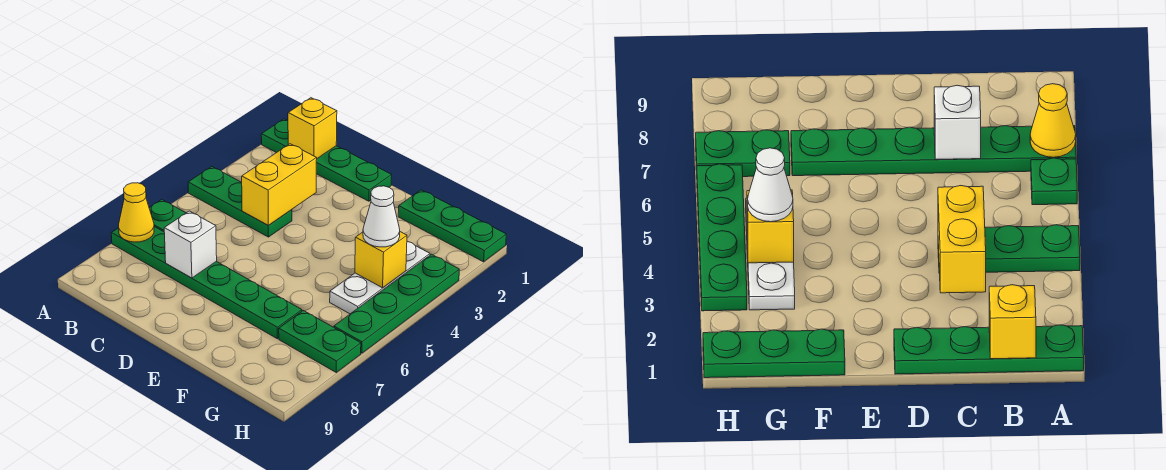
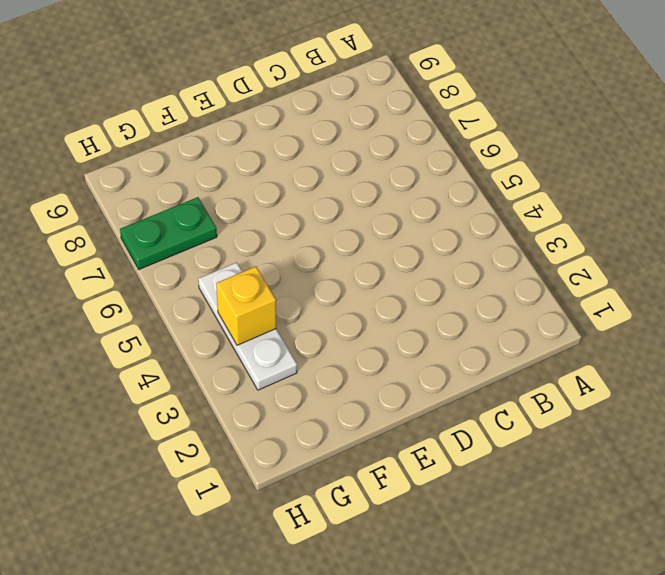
none -> green plate A1:D1 level 1
none -> green plate A4:C4 level 1
none -> green plate A6 level 1

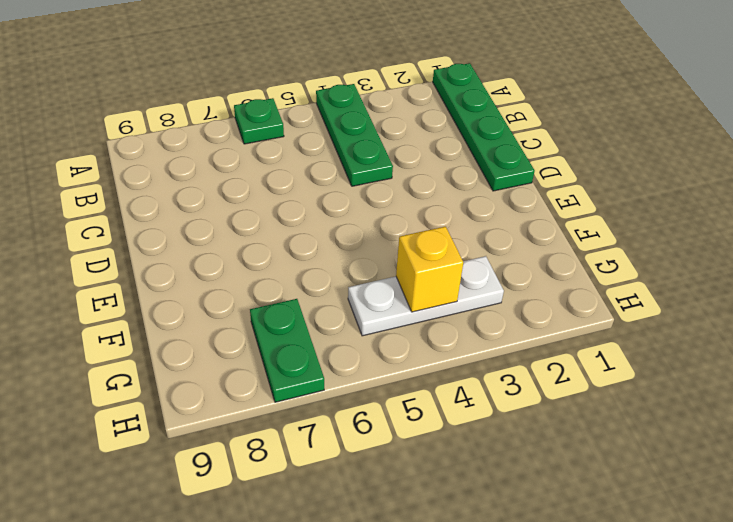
none -> green plate A7:F7 level 1
none -> green plate F1:H1 level 1
none -> green plate H3:H6 level 1

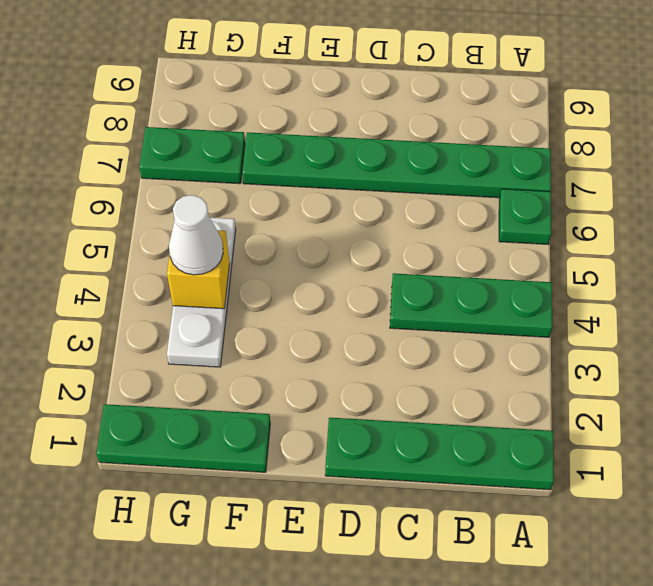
none -> green plate H3:H6 level 1
none -> yellow cone A7 level 2
none -> yellow brick B1 level 2

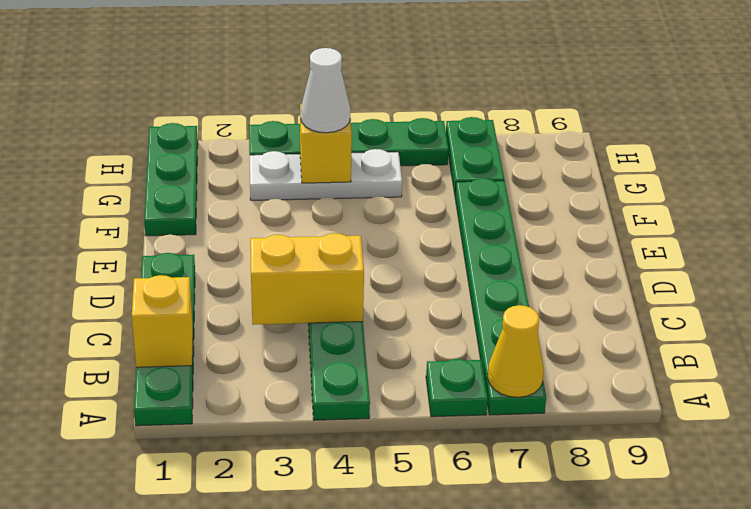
none -> white brick C7 level 2

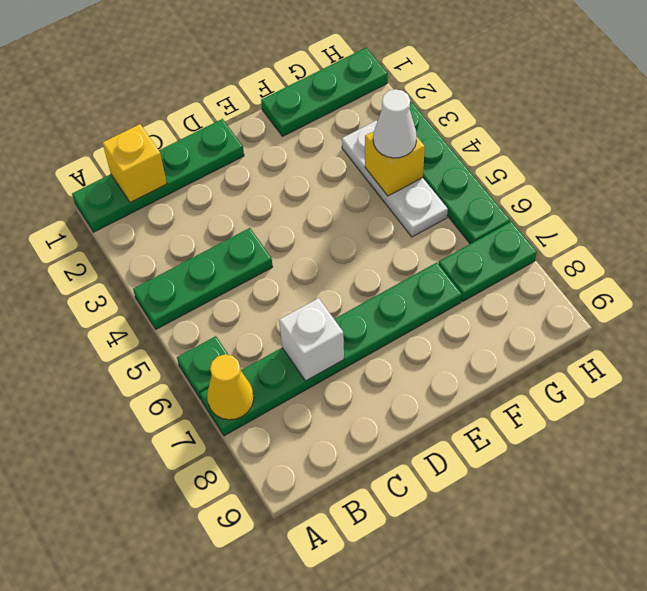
none -> yellow brick C3:C4 level 2

